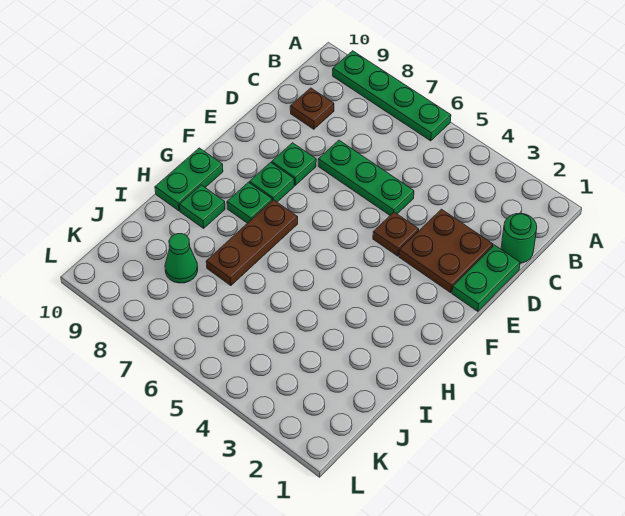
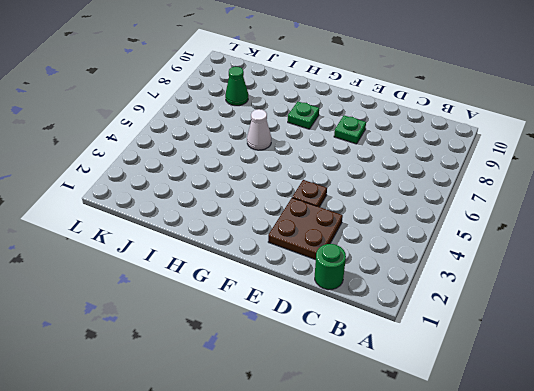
white cone H6 level 1 -> none
none -> green plate A6:A9 level 1
none -> brown plate C9 level 1
none -> green plate D1:E1 level 1

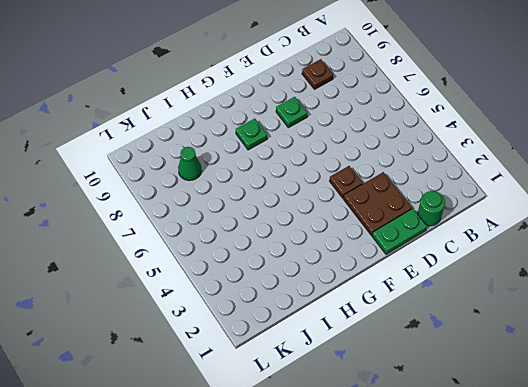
none -> green plate A6:A9 level 1
none -> green plate D5:D7 level 1
none -> green plate F8 level 1

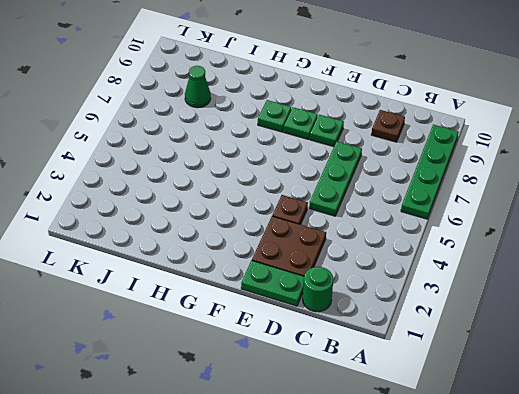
none -> brown plate G7:I7 level 1
none -> green plate G10:H10 level 1
none -> green plate H9 level 1

